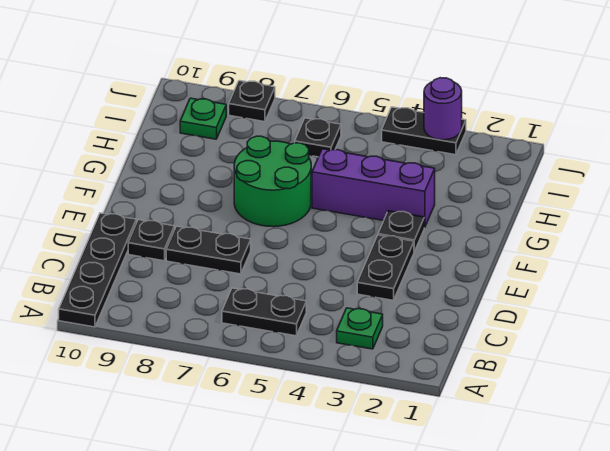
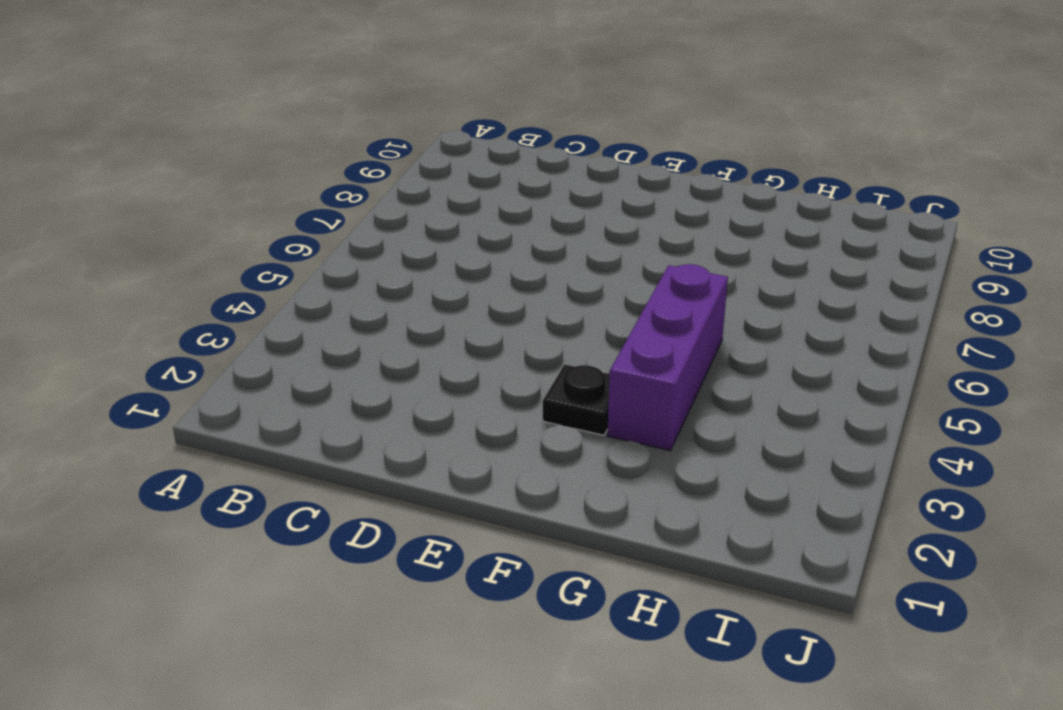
none -> black plate A10:D10 level 1
none -> green plate B3 level 1
none -> black plate B5:B6 level 1

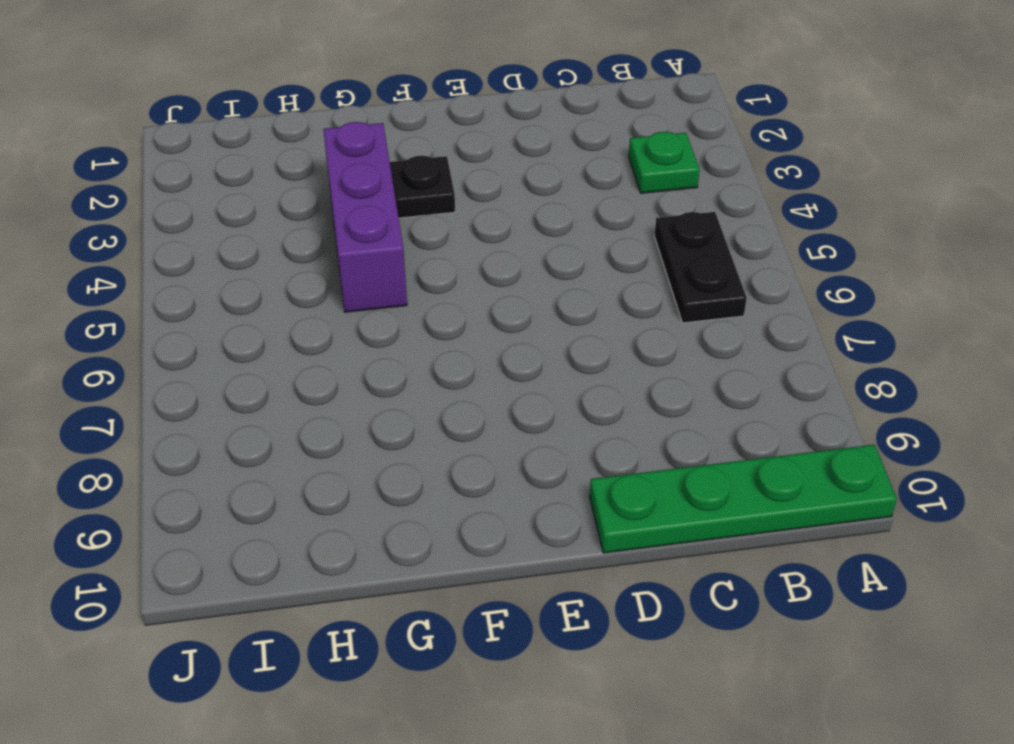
green plate A10:D10 level 1 -> black plate A10:D10 level 1
none -> black plate D3:E3 level 1
none -> black plate D7:D8 level 1
none -> black plate D9 level 1

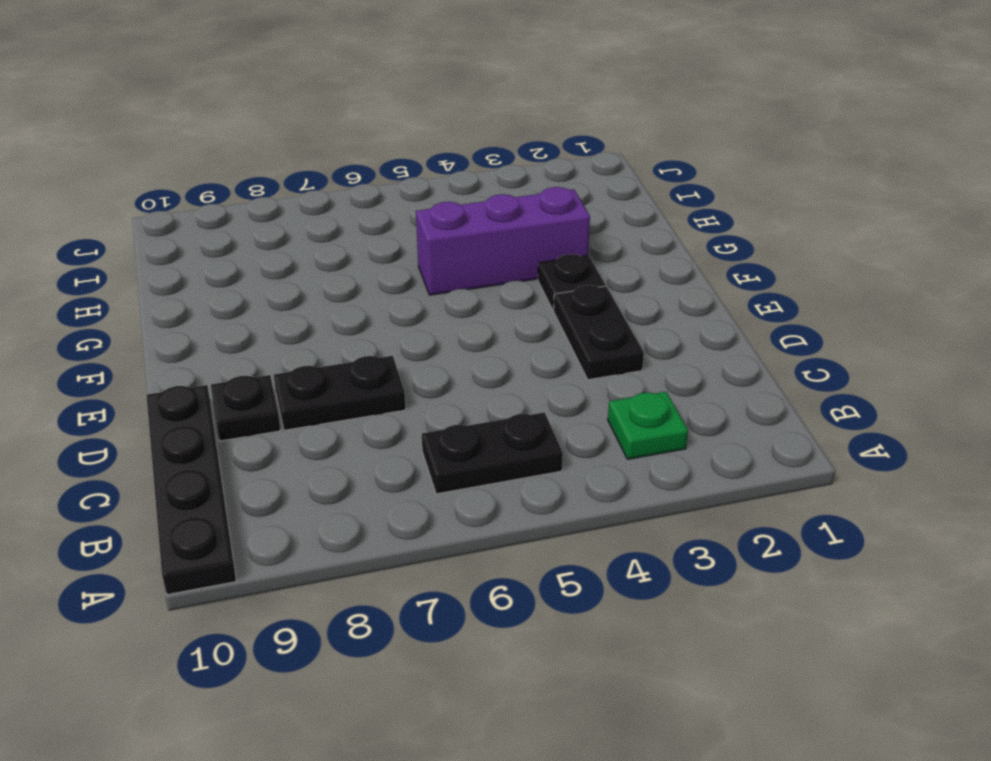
none -> green round brick F6:G7 level 1
none -> black plate I6 level 1
none -> green plate I9 level 1

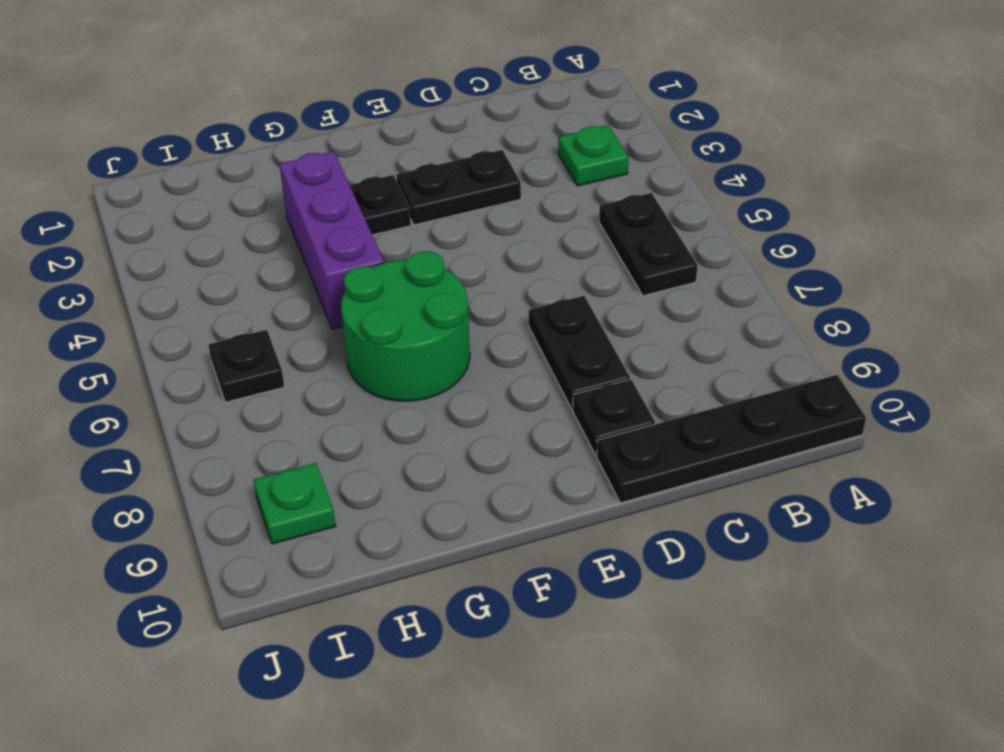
none -> black plate J3:J4 level 1
none -> black plate J8 level 1
none -> purple round brick J3 level 2

